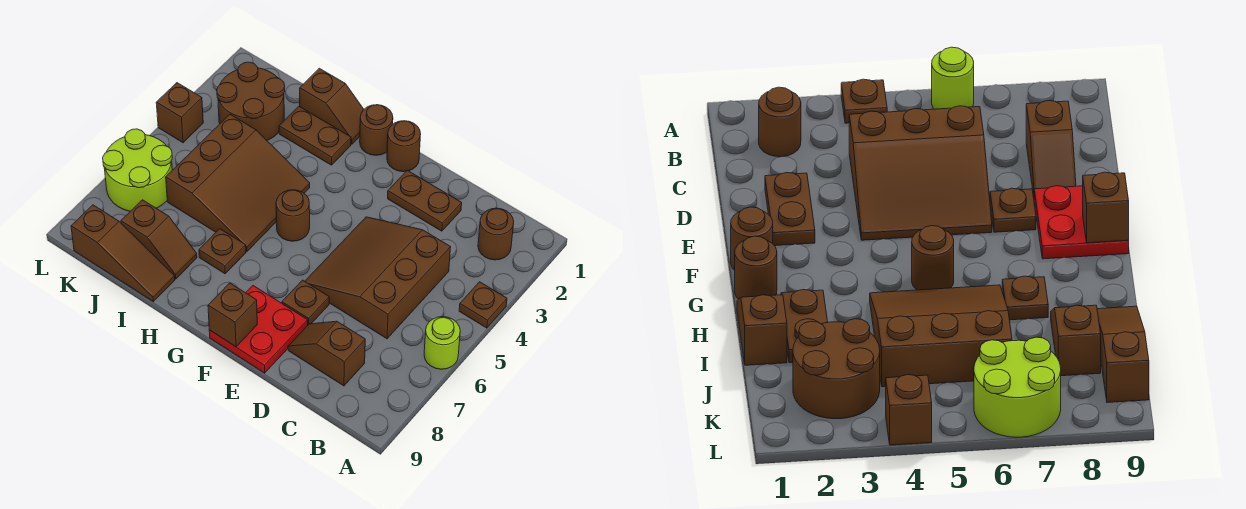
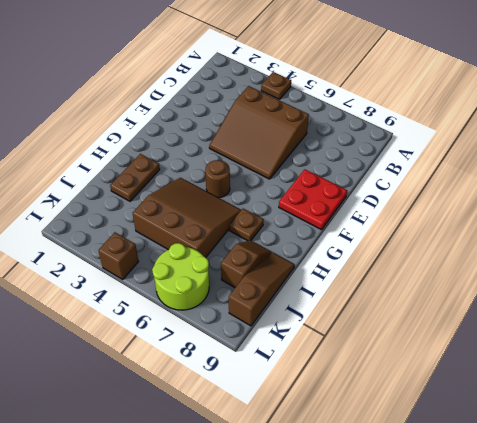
none -> lime round brick A6 level 1
none -> brown round brick B2 level 1
none -> brown slope C8:D8 level 1 top C

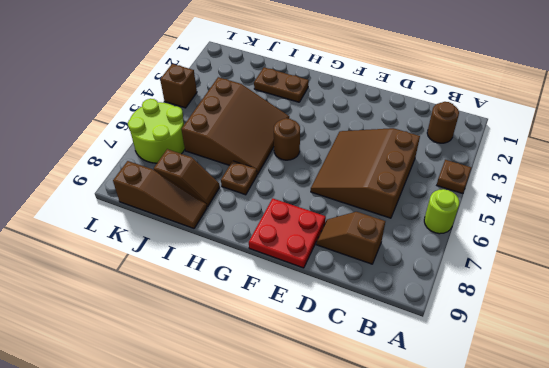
none -> brown plate D2:E2 level 1
none -> brown plate E7 level 1
none -> brown round brick F1 level 1

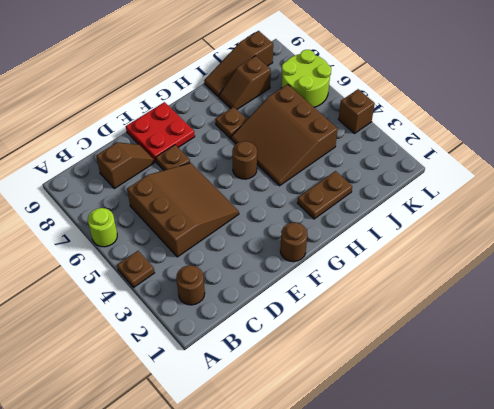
none -> brown plate D2:E2 level 1
none -> brown round brick G1 level 1
none -> brown slope H1:I1 level 1 top I

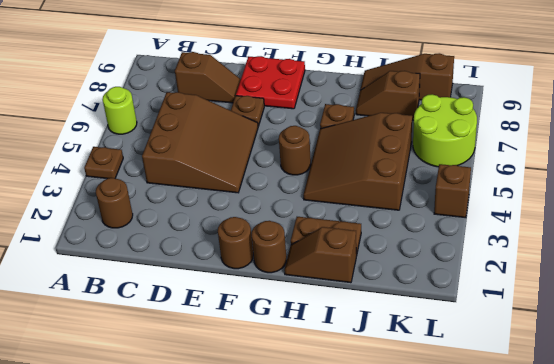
none -> brown plate D2:E2 level 1
none -> brown round brick J2:K3 level 1
none -> brown brick F9 level 2

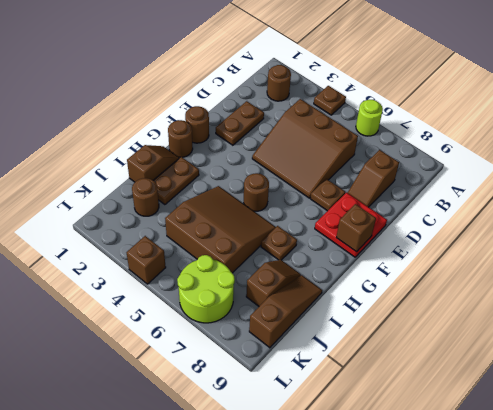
brown round brick J2 level 1 -> brown round brick J2:K3 level 1

